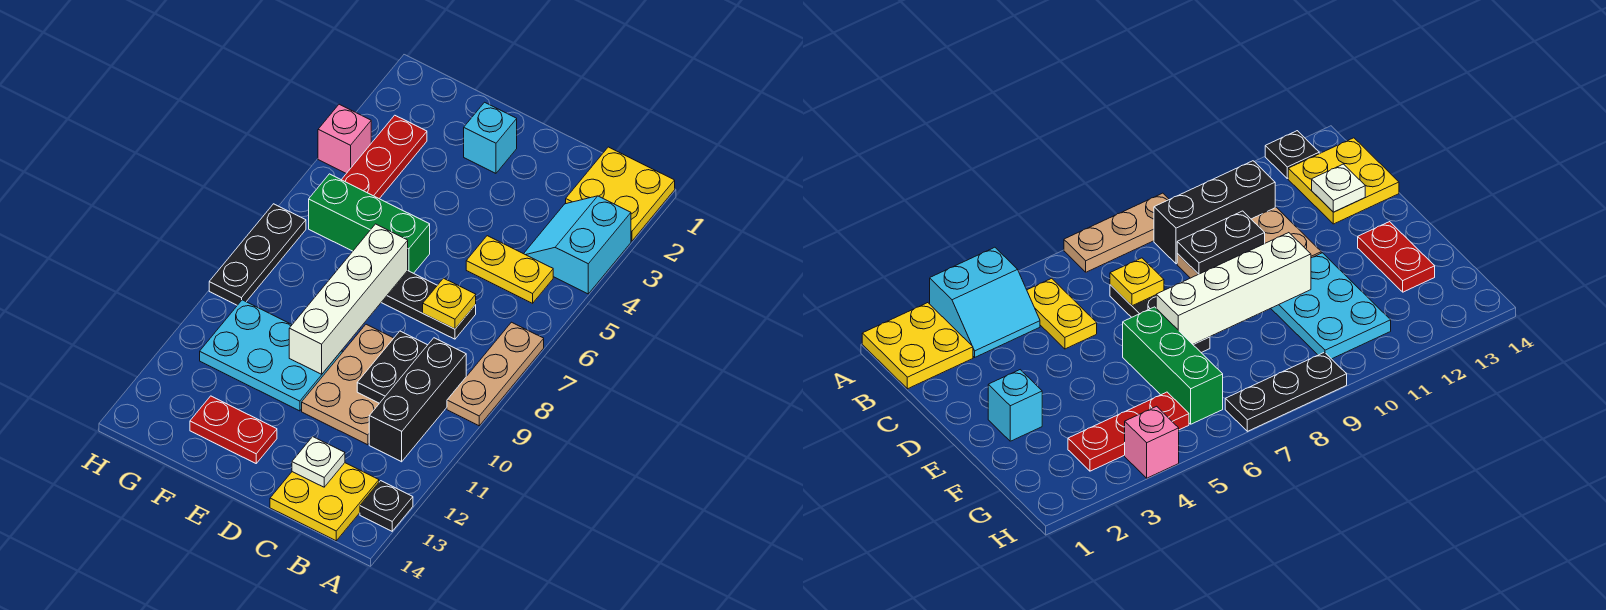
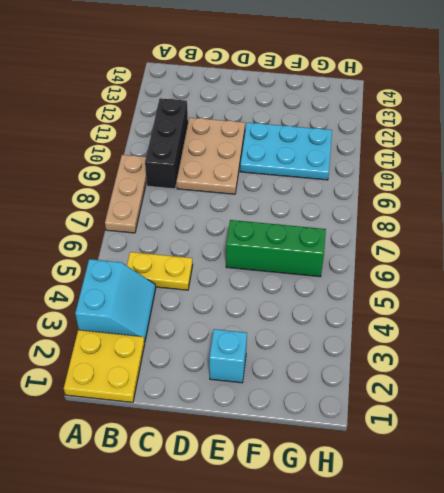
none -> black plate A13 level 1
none -> yellow plate B13:C14 level 1
none -> black plate C7:E7 level 1

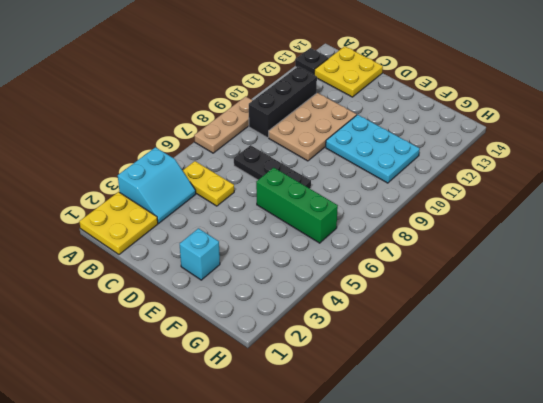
none -> red plate E13:F13 level 1
none -> red plate G3:G5 level 1
none -> pink brick H4 level 1

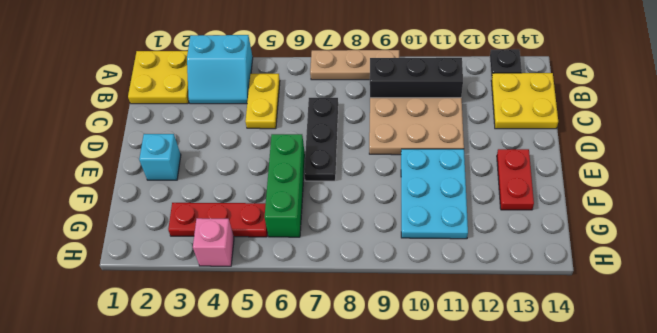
none -> black plate H7:H9 level 1
none -> yellow plate C7 level 2
none -> black plate C9:C10 level 2

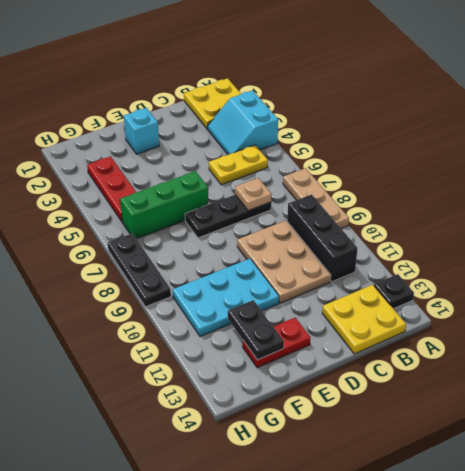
tan plate C7 level 2 -> yellow plate C7 level 2
black plate F12:F13 level 2 -> black plate C9:C10 level 2
none -> pink brick H4 level 1
none -> white plate C13 level 2
none -> white brick E7:E10 level 2

